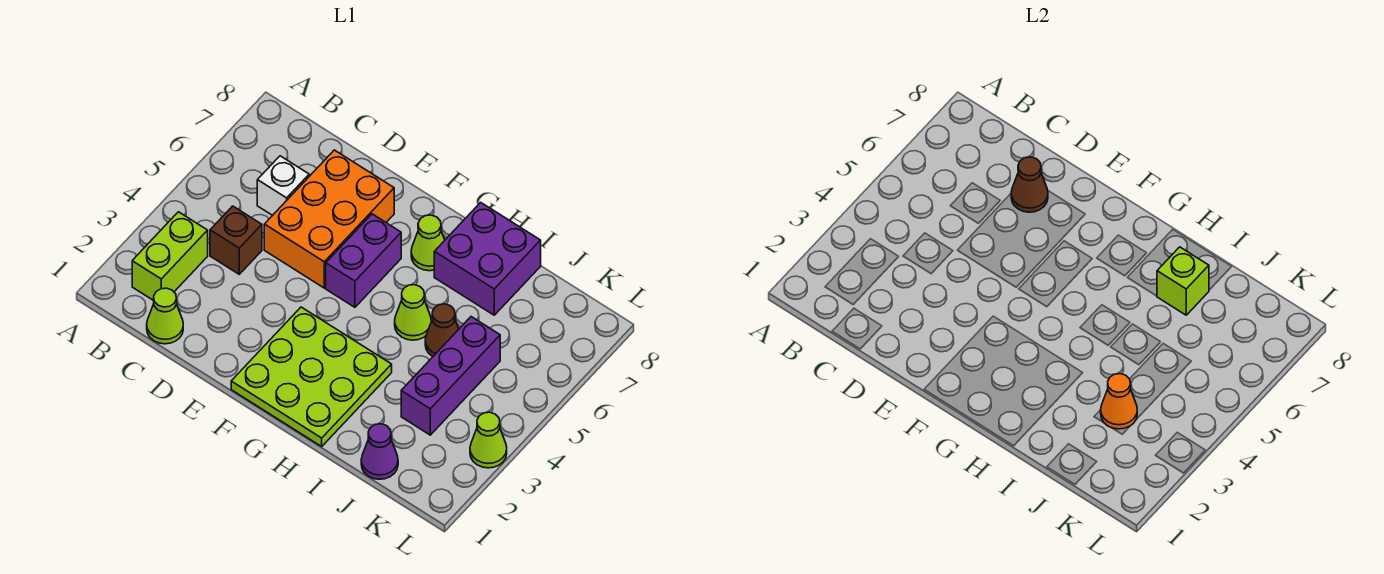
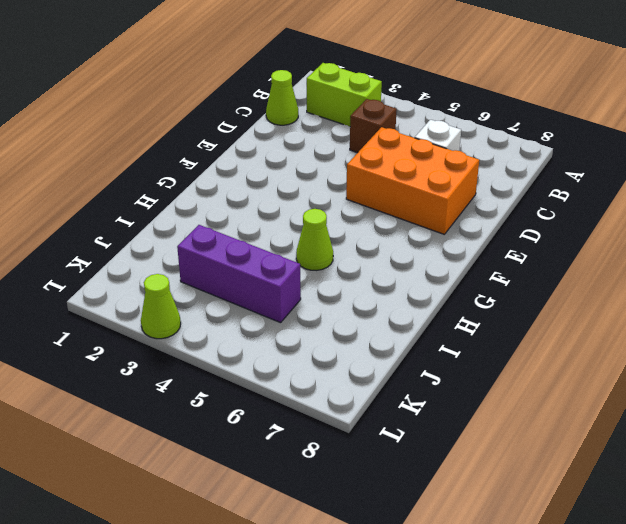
none -> lime plate F1:H3 level 1
none -> purple brick F5:F6 level 1
none -> lime cone G7 level 1

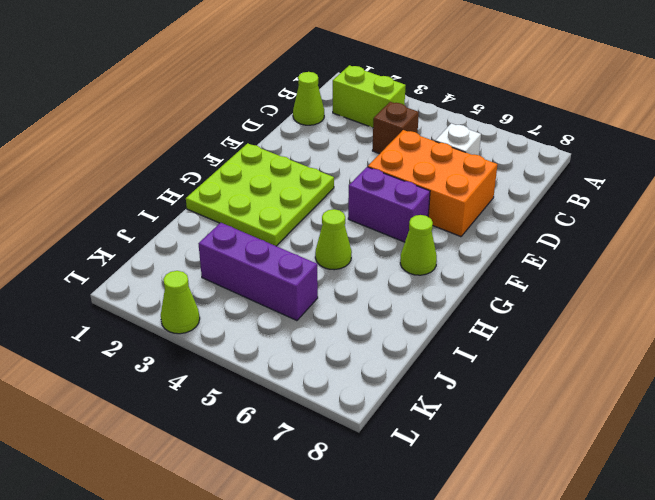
none -> purple brick H7:I8 level 1
none -> brown cone I5 level 1
none -> purple cone J1 level 1

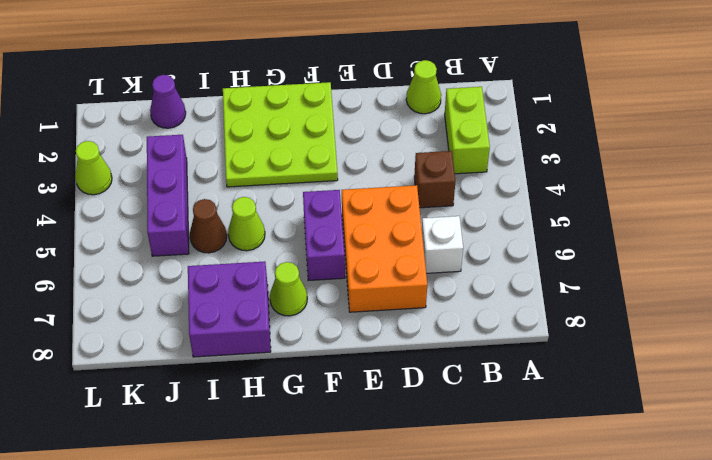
none -> brown cone D7 level 2
none -> lime brick I7 level 2
none -> orange cone J3 level 2

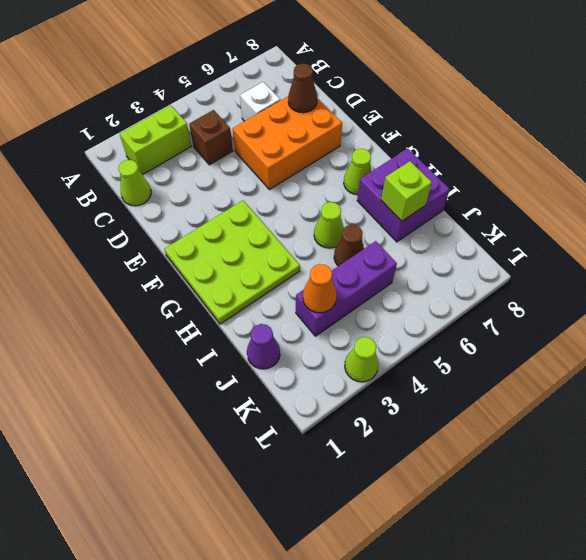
none -> purple brick F5:F6 level 1

